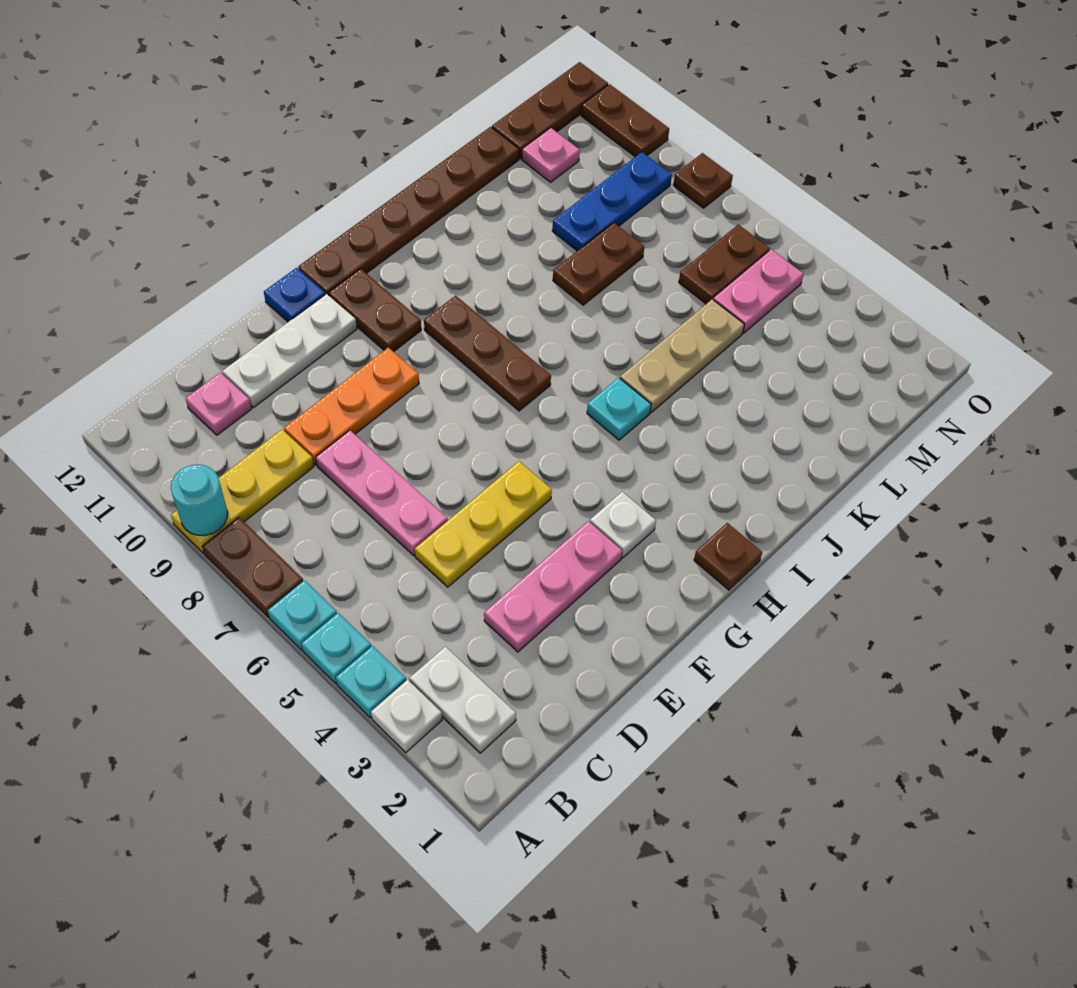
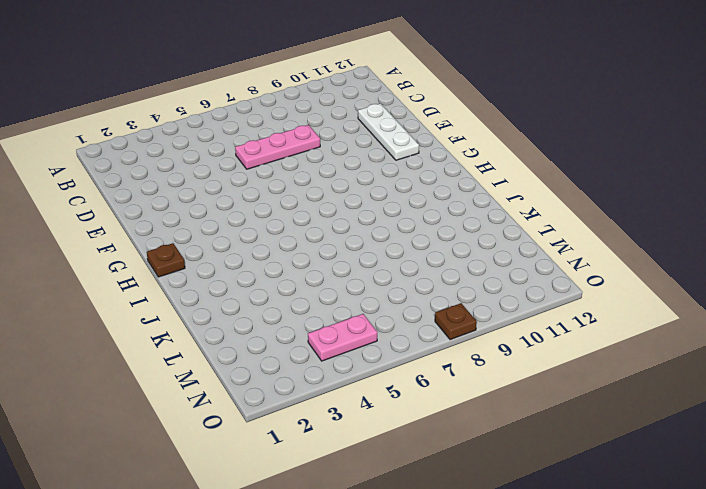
pink plate N4:N5 level 1 -> pink plate M5:N5 level 1
none -> white plate A3 level 1
none -> cyan plate A4 level 1
none -> cyan plate A5 level 1
none -> cyan plate A6 level 1

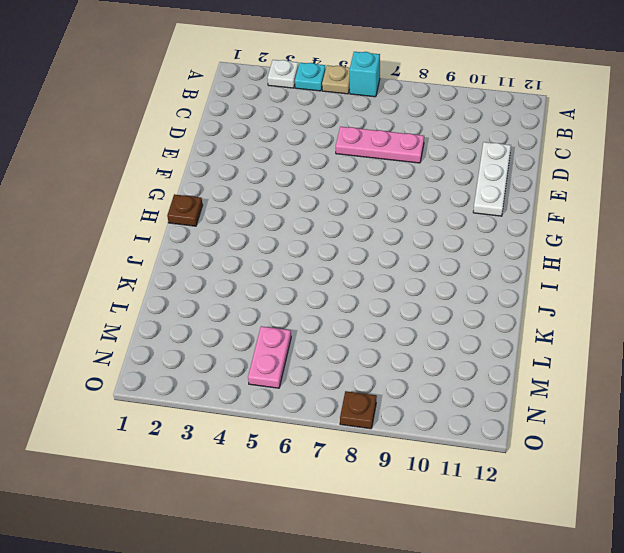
tan plate A5 level 1 -> cyan plate A5 level 1
cyan brick A6 level 1 -> cyan plate A6 level 1
none -> brown plate A7:A8 level 1
none -> yellow plate A9:C9 level 1
none -> white plate B2:B3 level 1
none -> pink plate C11 level 1

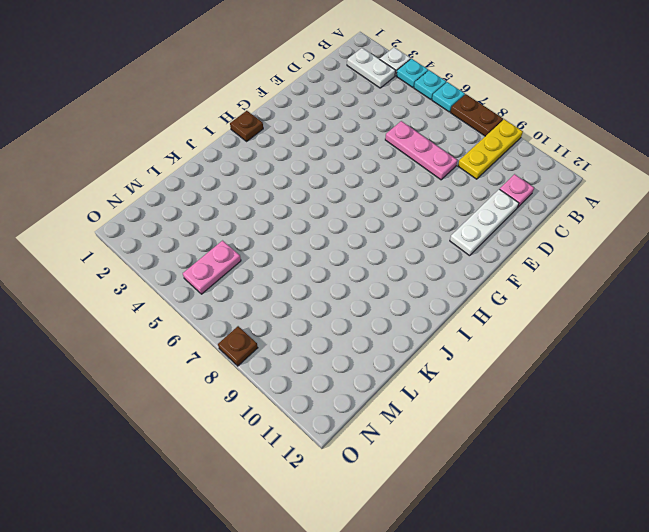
none -> pink plate D3:F3 level 1
none -> yellow plate D5:F5 level 1
none -> orange plate D9:F9 level 1
none -> blue plate F12 level 1

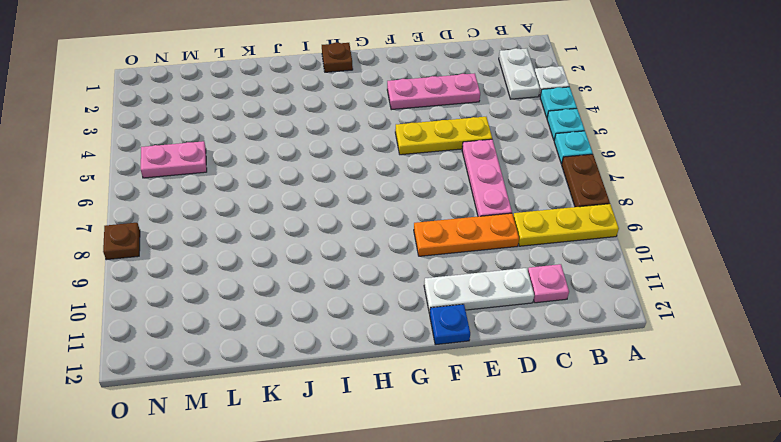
none -> white plate G3 level 1
none -> brown plate G10:G11 level 1
none -> brown plate G12:L12 level 1
none -> brown plate H7:H9 level 1

